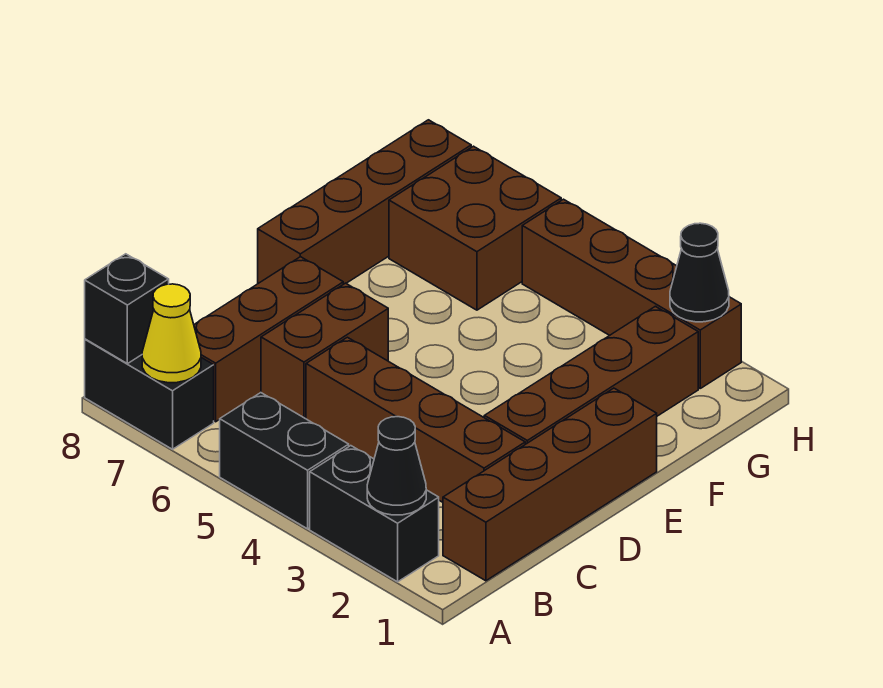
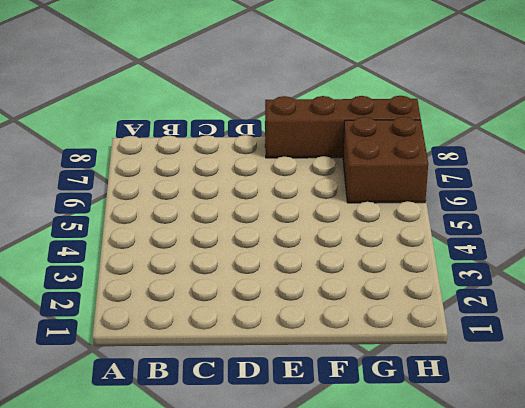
none -> black brick A2:A3 level 1
none -> black brick A4:A5 level 1
none -> black brick A7:A8 level 1

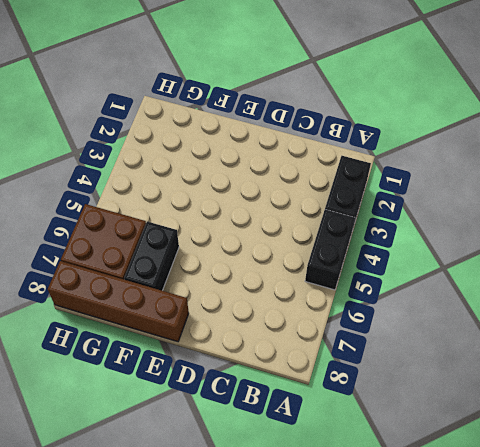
black brick F6:F7 level 1 -> black brick A7:A8 level 1
none -> brown brick B1:E1 level 1
none -> brown brick B7:D7 level 1
none -> brown brick C2:C5 level 1

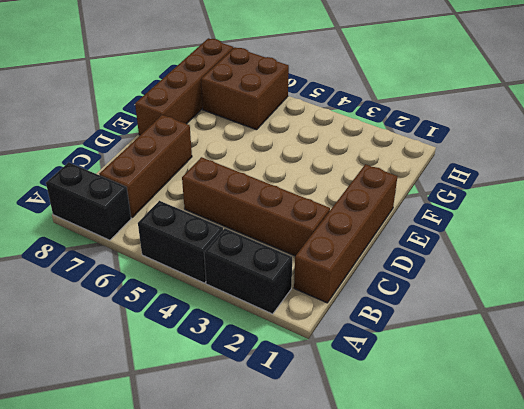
none -> brown brick C6:D6 level 1
none -> brown brick D2:G2 level 1
none -> brown brick H2:H5 level 1

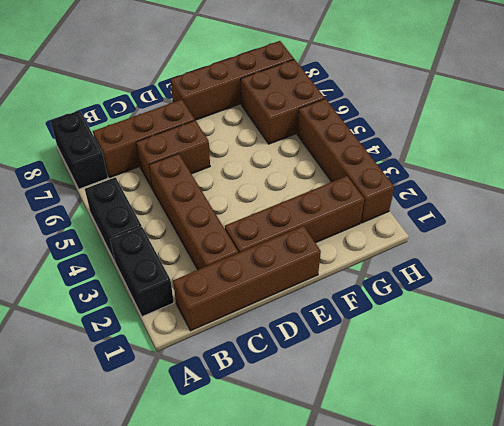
none -> black cone A2 level 2
none -> yellow cone A7 level 2
none -> black brick A8 level 2

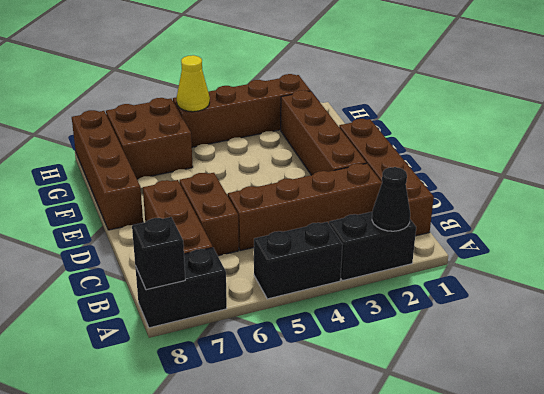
yellow cone H5 level 2 -> yellow cone A7 level 2
none -> black cone H2 level 2

